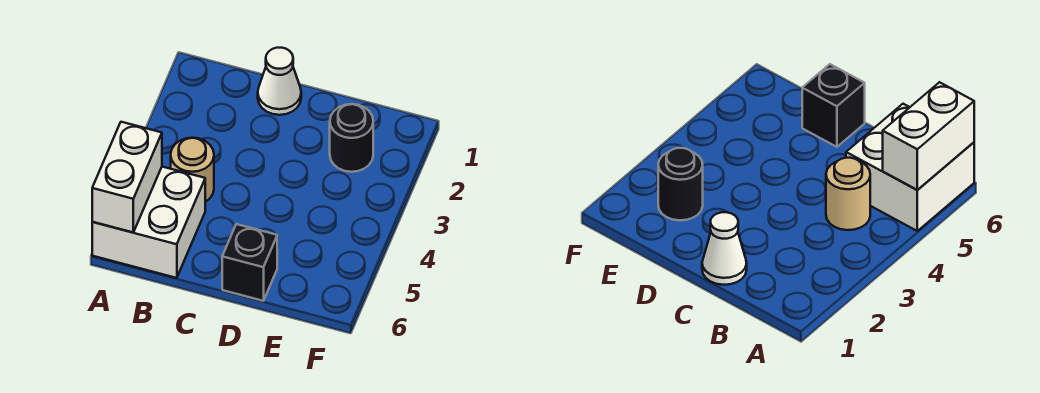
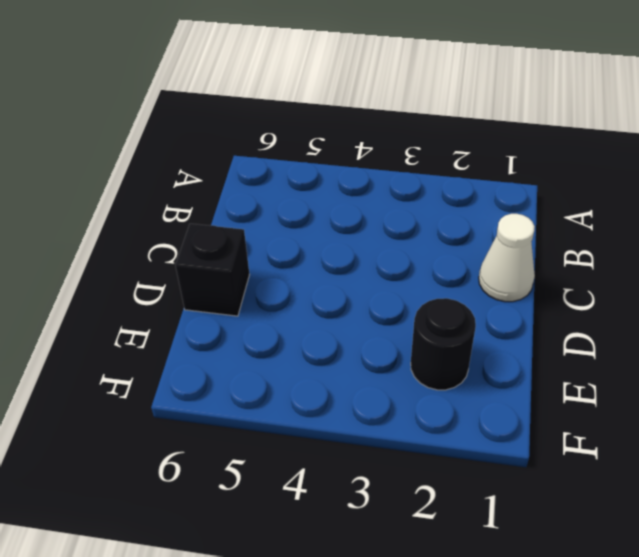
none -> white brick A5:B6 level 1
none -> tan round brick B4 level 1

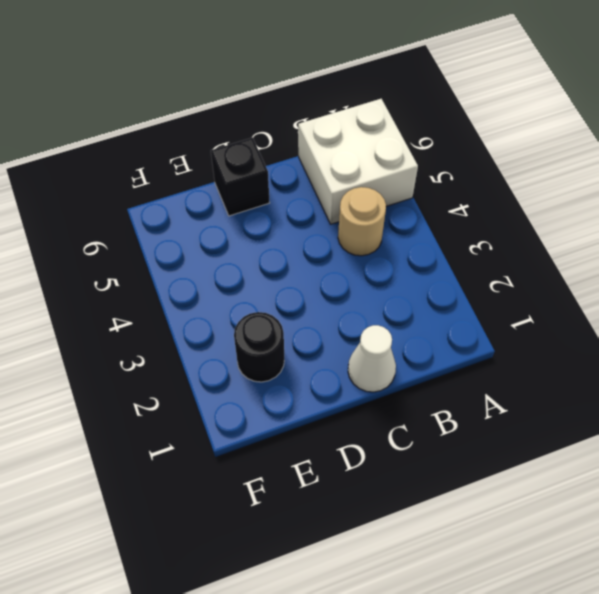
none -> white brick A5:A6 level 2

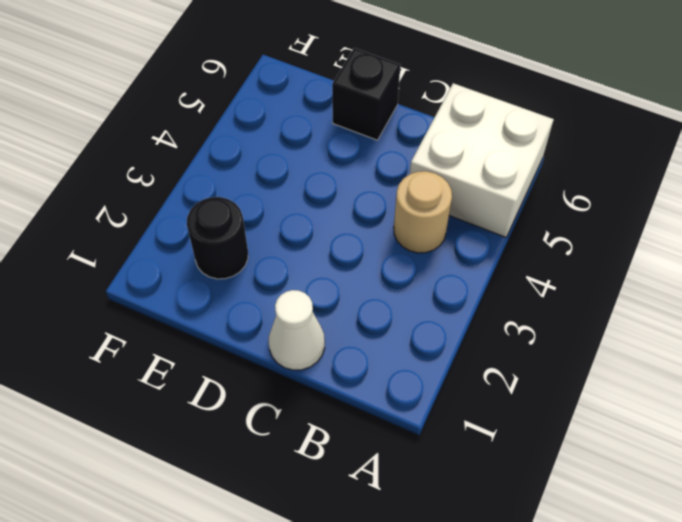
none -> white brick A5:A6 level 2

